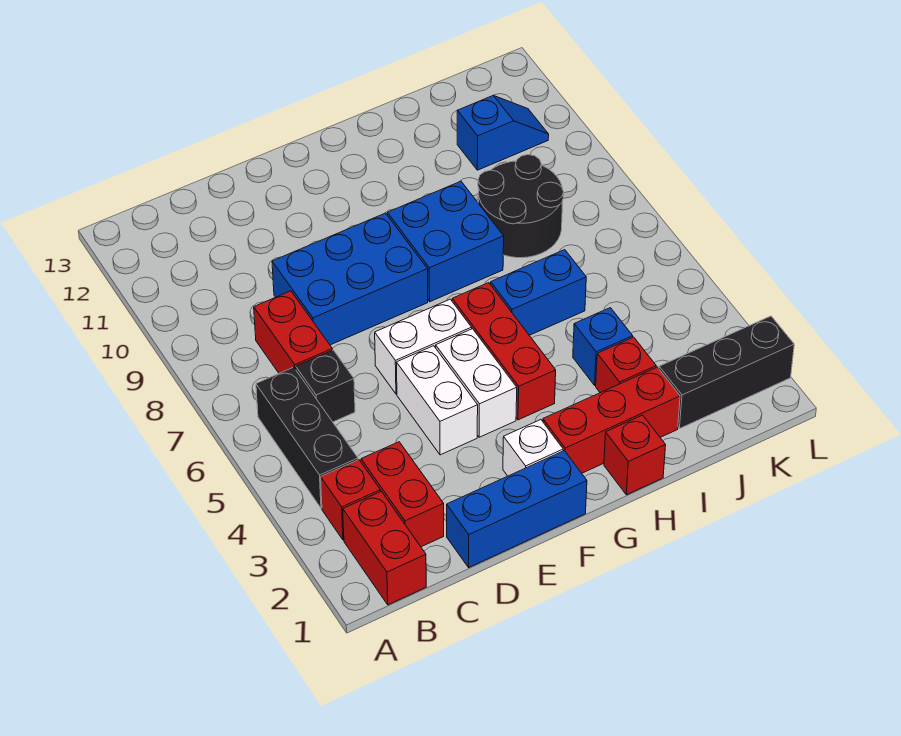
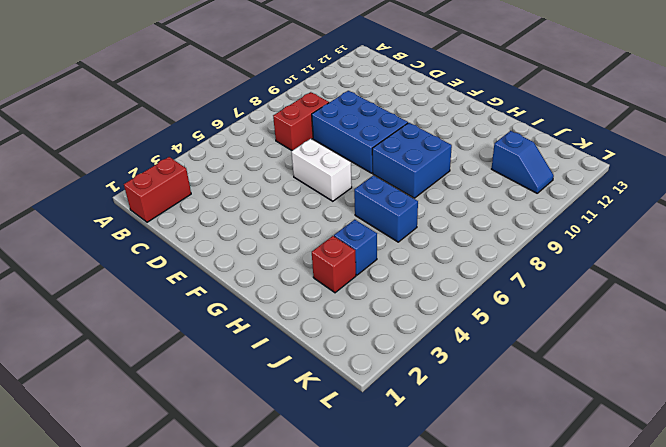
none -> red brick B3 level 1
none -> black brick B4:B6 level 1
none -> red brick C2:C3 level 1

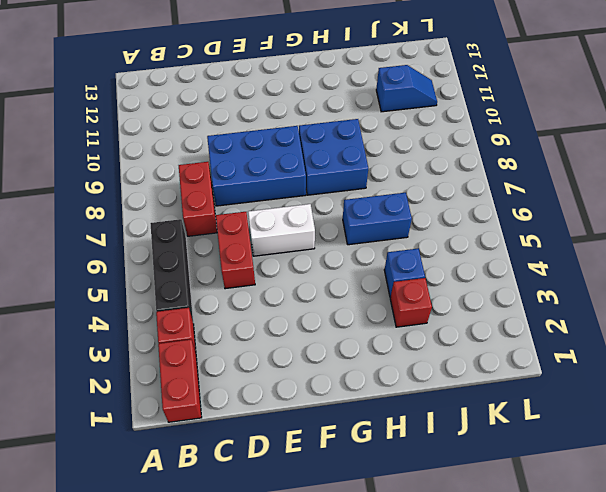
red brick D5:D6 level 1 -> red brick C2:C3 level 1
none -> black brick C6 level 1
none -> blue brick D1:F1 level 1
none -> white brick E4:E5 level 1

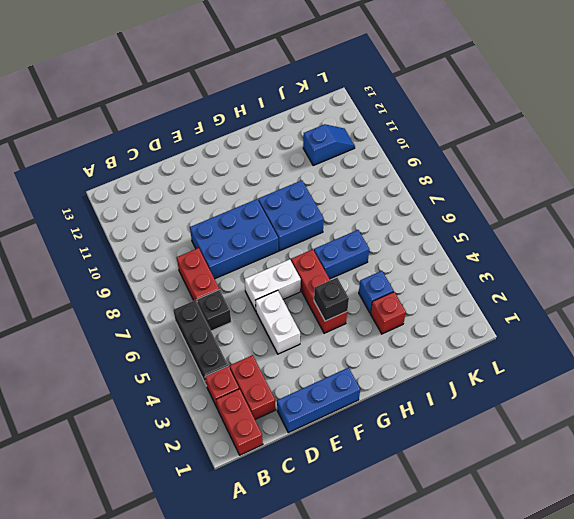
black brick G4 level 2 -> none
none -> white brick F2 level 1
none -> white brick F4:F5 level 1
none -> red brick G2:I2 level 1

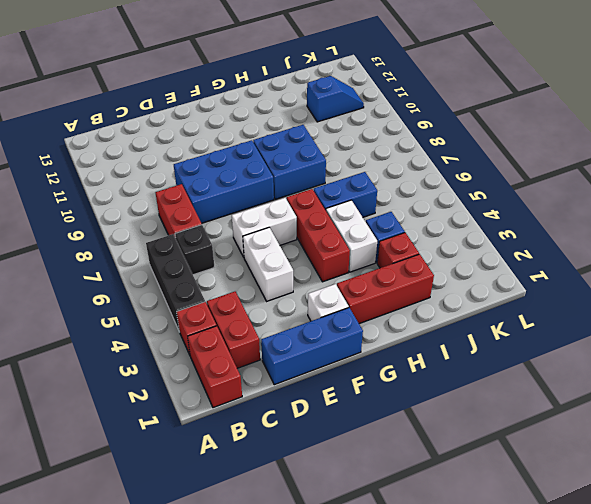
white brick H4:H5 level 1 -> white brick F4:F5 level 1
none -> red brick H1 level 1
none -> black round brick I8:J9 level 1
none -> black brick J2:L2 level 1

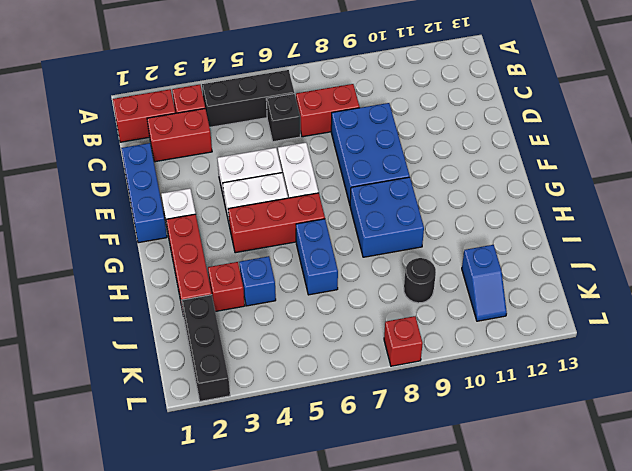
black round brick J9 level 1 -> black round brick I8:J9 level 1
red brick L8 level 1 -> red brick H1 level 1

